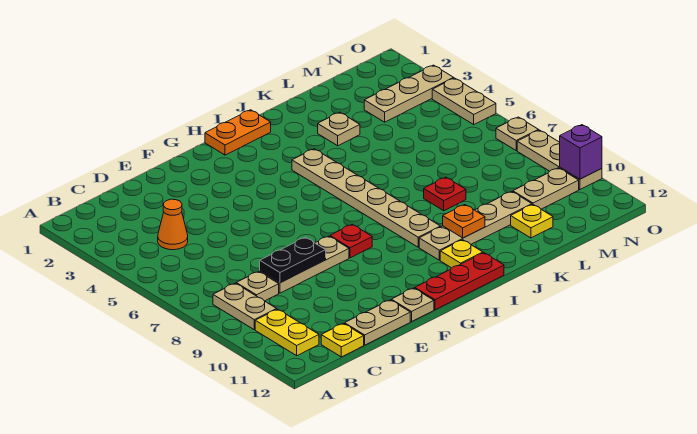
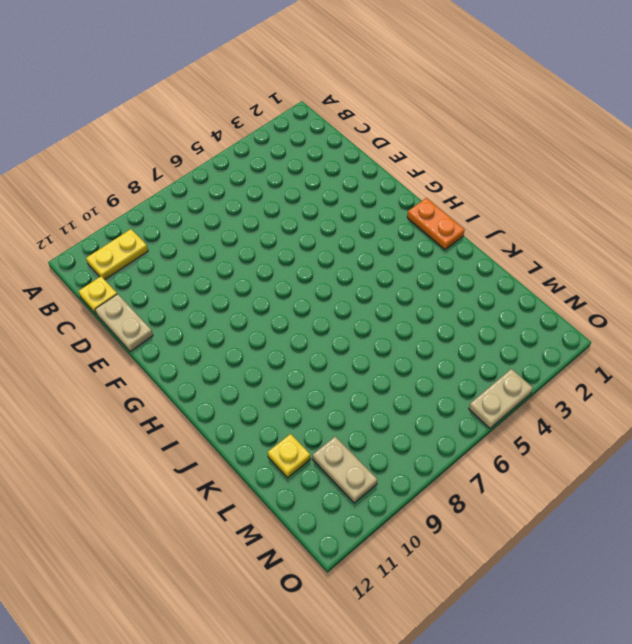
none -> tan plate B8:B9 level 1
none -> orange cone C4 level 1
none -> tan plate C8 level 1

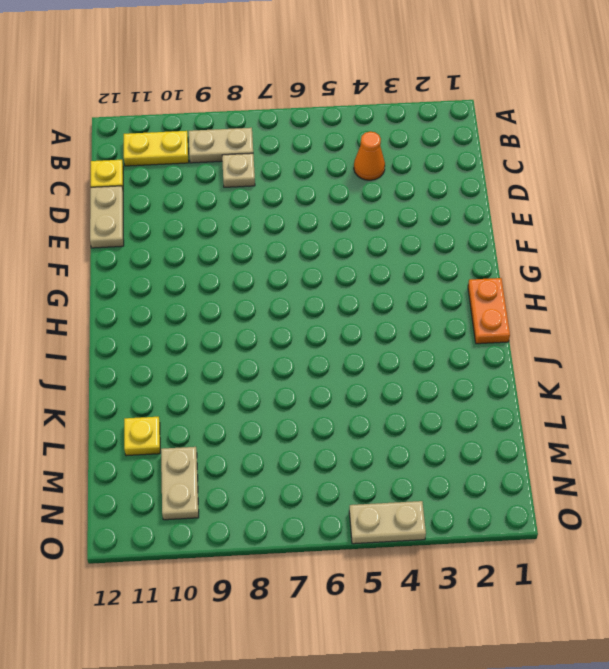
none -> tan plate D8:F8 level 1
none -> tan plate F12 level 1
none -> red plate G8 level 1

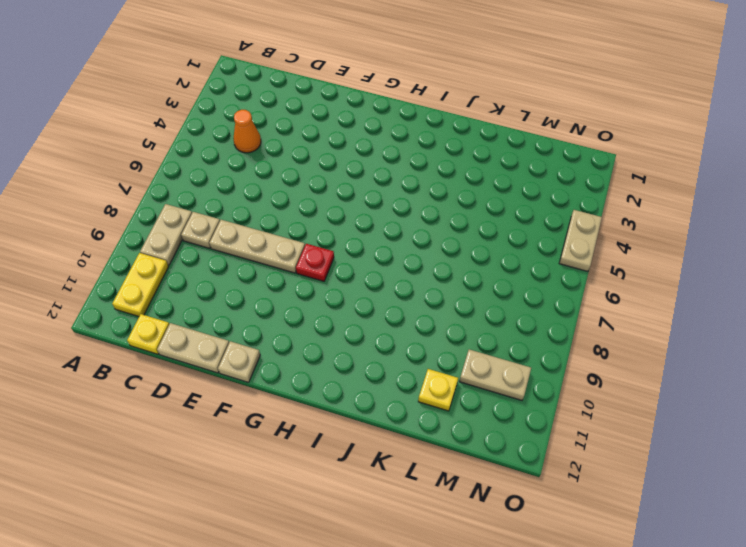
none -> red plate G12:I12 level 1
none -> orange plate H1:I1 level 1
none -> tan plate I4:I9 level 1

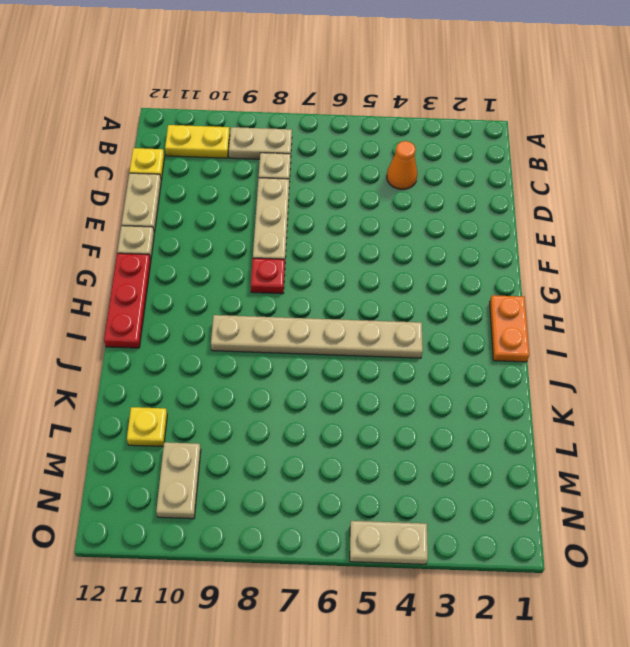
none -> tan plate I10:L10 level 1
none -> yellow plate I11 level 1
none -> tan plate K3 level 1

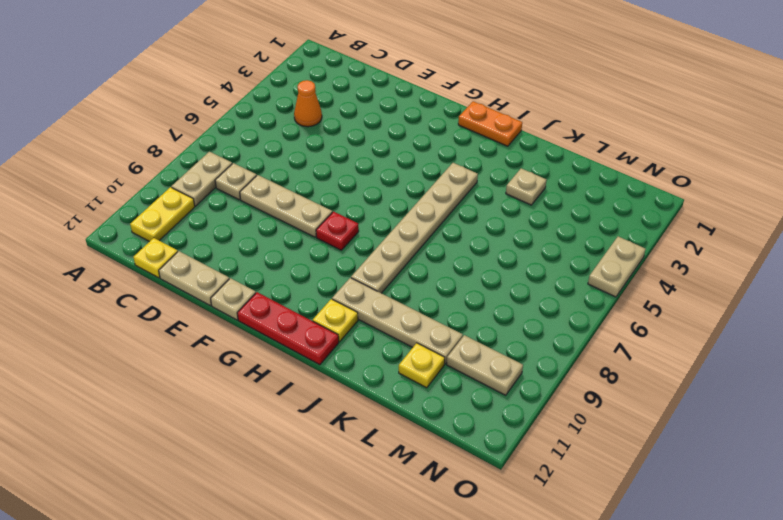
none -> red plate K8 level 1
none -> tan plate M3:O3 level 1
none -> tan plate O7 level 1

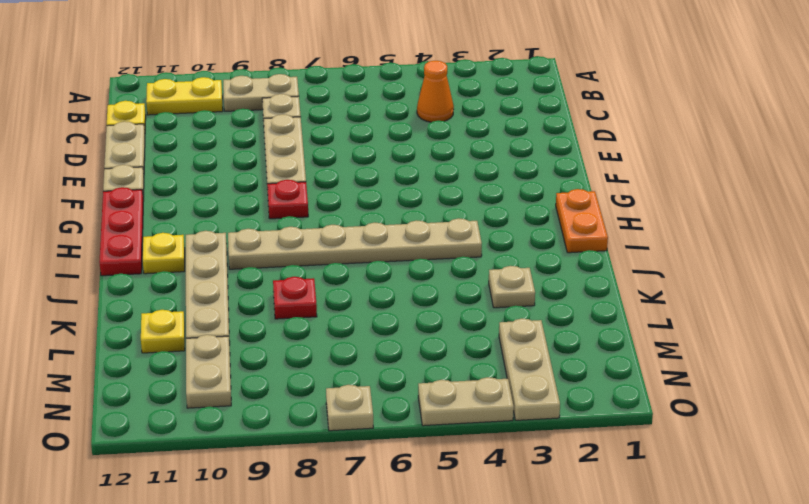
none -> tan plate O8:O10 level 1
none -> black plate D8:E8 level 2
none -> orange plate J10 level 2

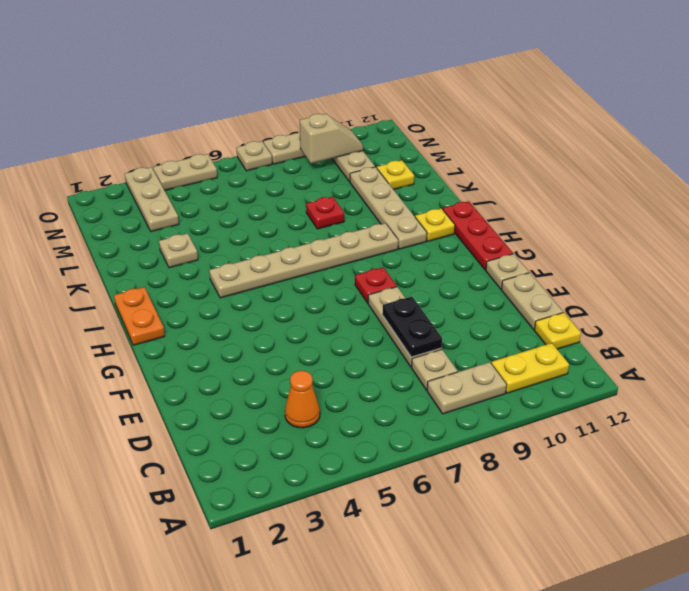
tan slope N9:N10 level 2 top 9 -> none
none -> orange plate J10 level 2
none -> purple brick O10 level 2

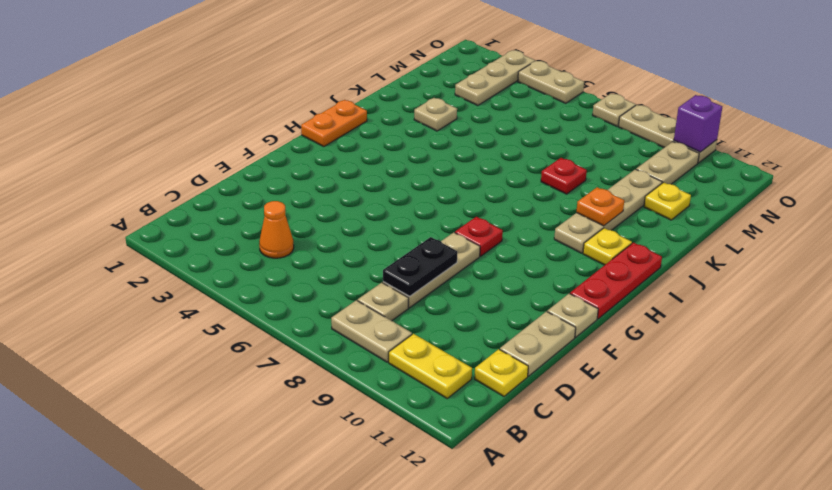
none -> tan plate I4:I9 level 1

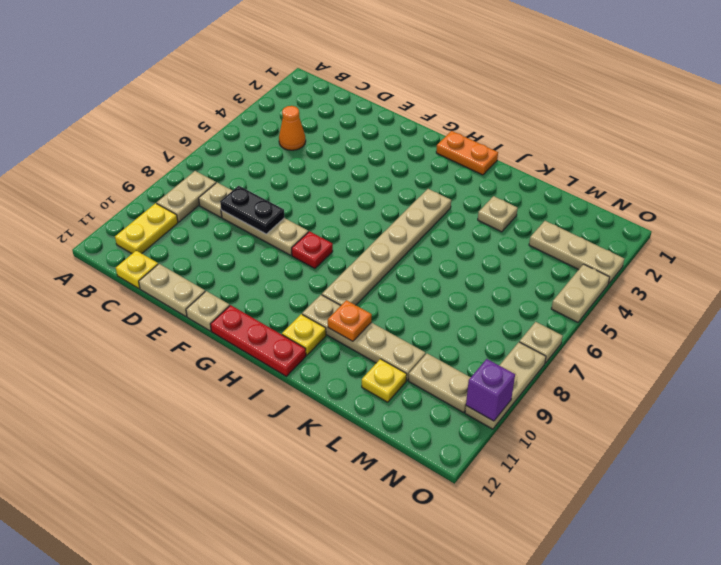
none -> red plate K8 level 1

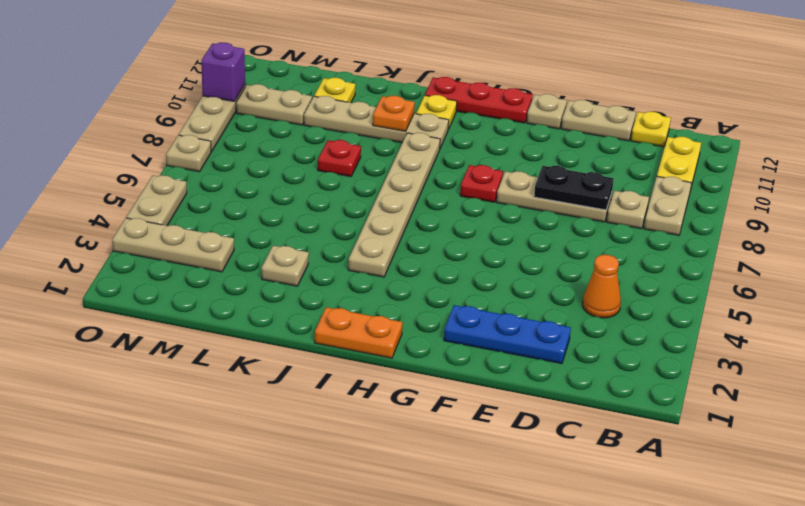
blue plate D2:F2 level 1 -> none

